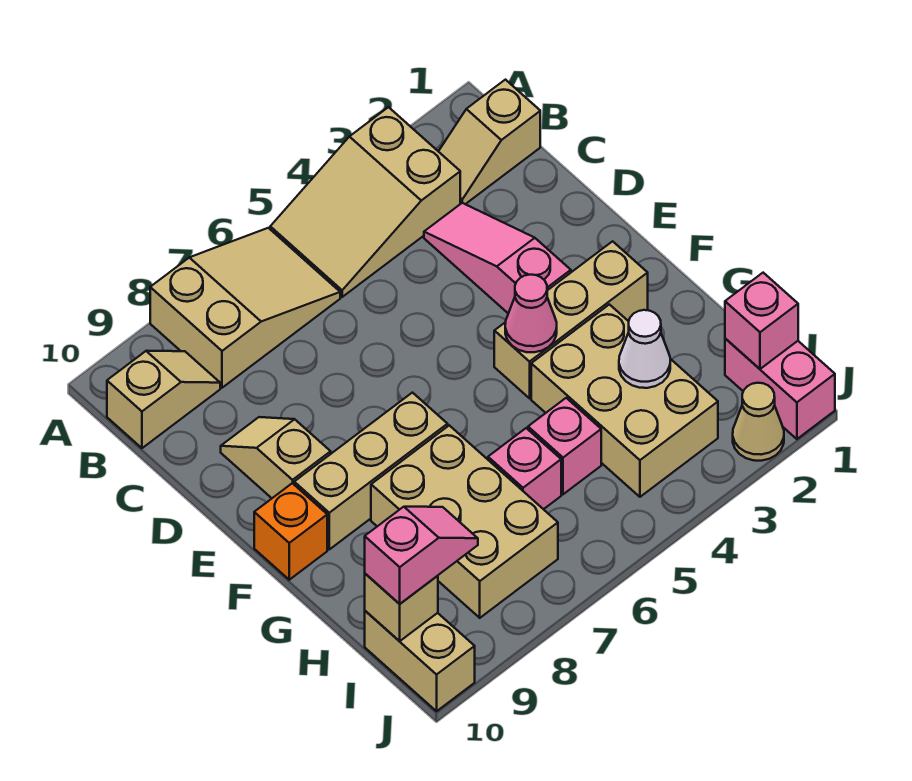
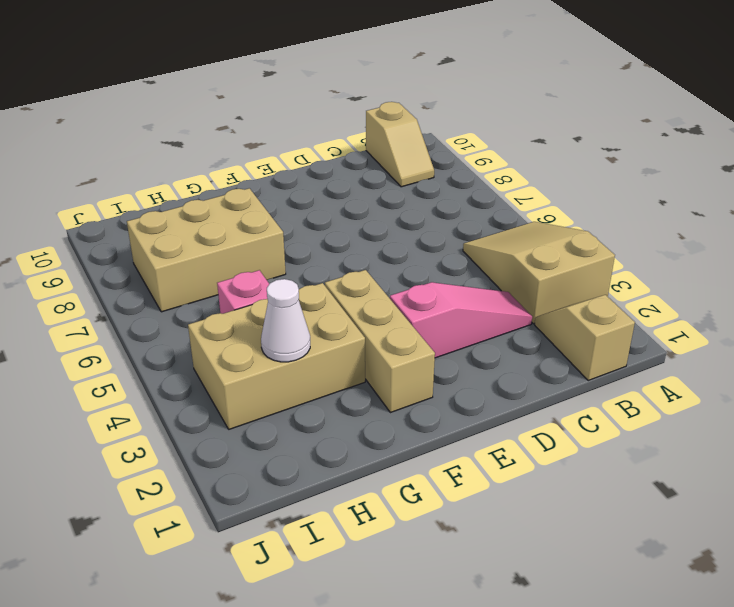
none -> tan slope A6:B8 level 1 top 8
none -> tan slope D9:E9 level 1 top E
none -> tan brick F7:F9 level 1

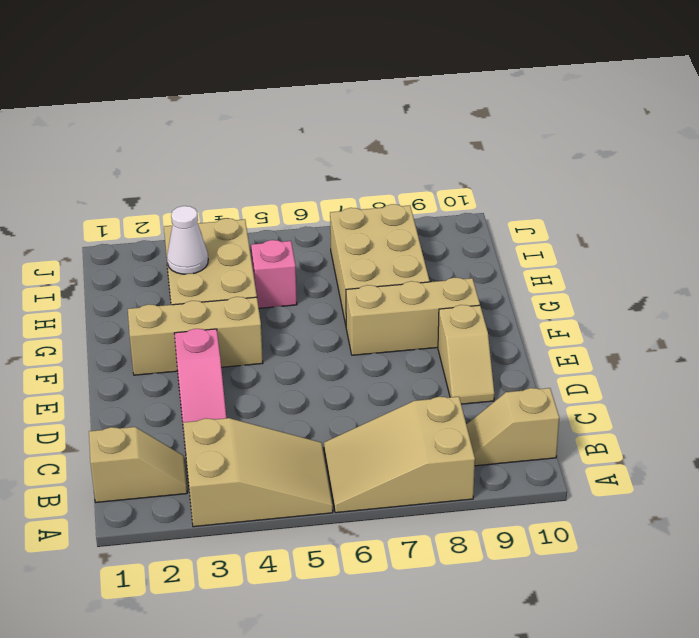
none -> orange brick F10 level 1
none -> pink brick H6 level 1
none -> pink brick I1:J1 level 1

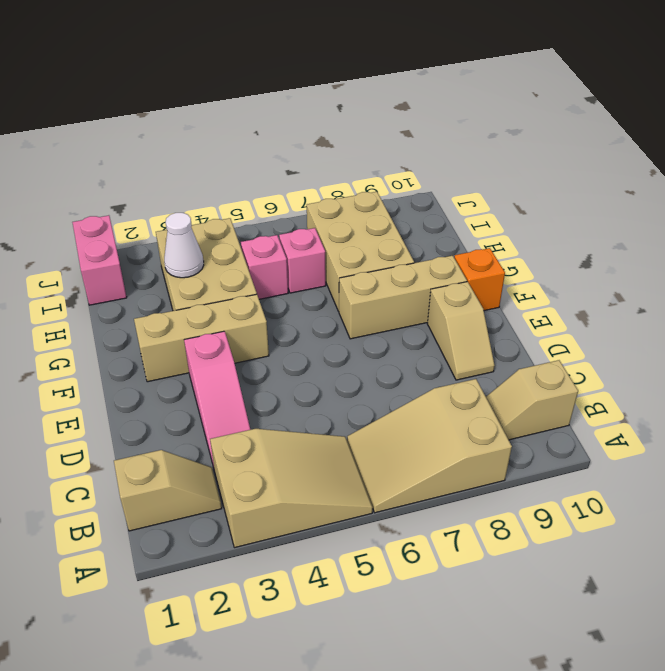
none -> tan brick I10:J10 level 1
none -> tan cone J2 level 1
none -> pink cone F4 level 2

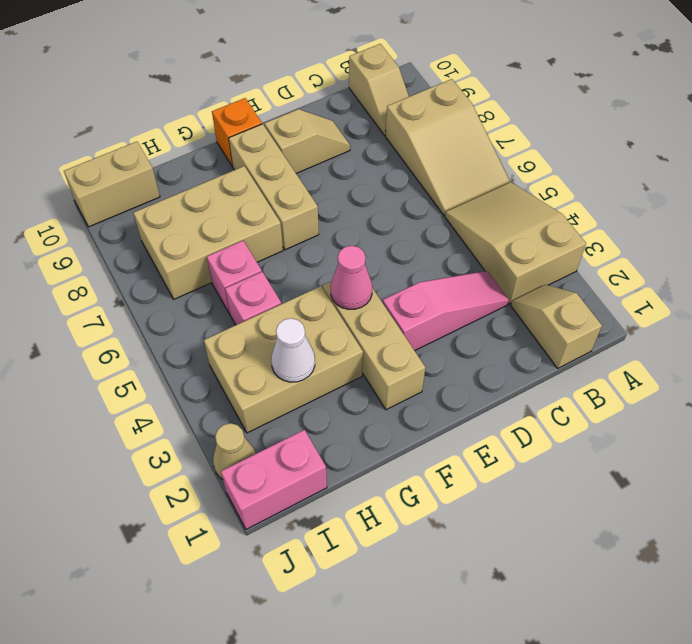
none -> pink brick I1 level 2
none -> tan brick I10 level 2
none -> pink slope I9:I10 level 3 top 10

